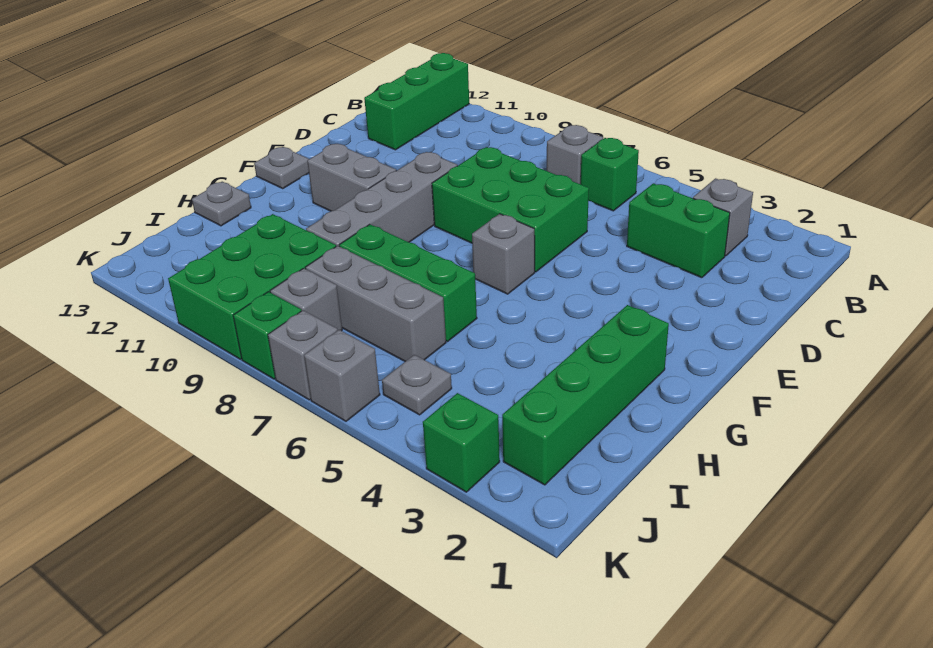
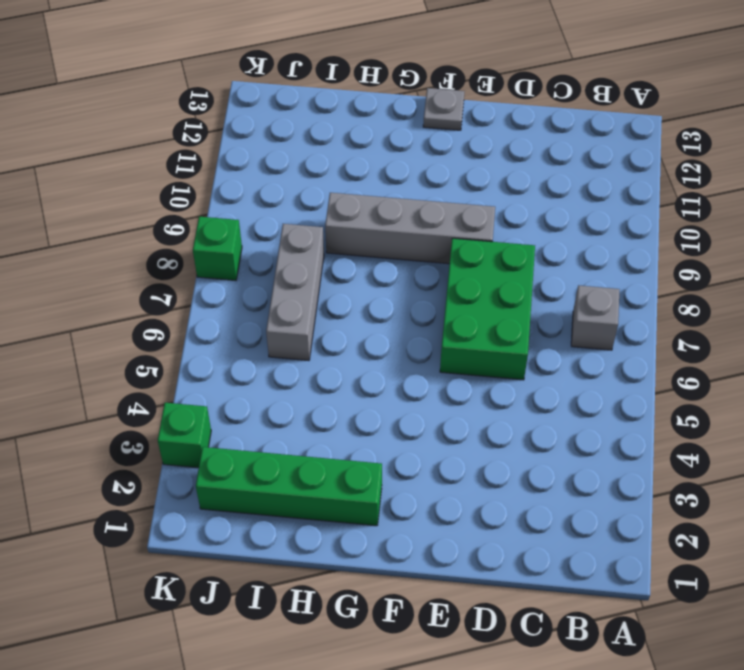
none -> green brick A12:C12 level 1
none -> grey brick B3 level 1
none -> green brick B6 level 1

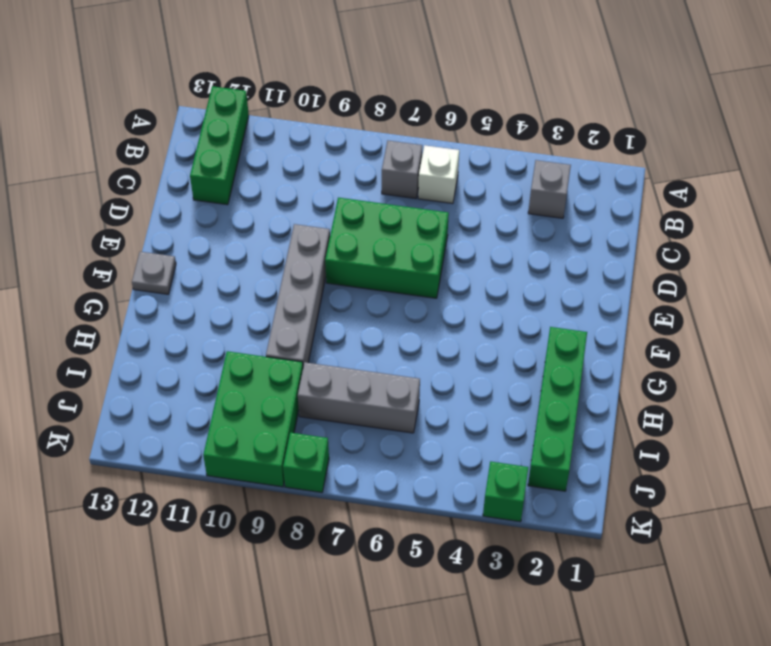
white brick B6 level 1 -> green brick B6 level 1
none -> green brick C3:C4 level 1
none -> grey brick F6 level 1
none -> grey brick F10:F11 level 1

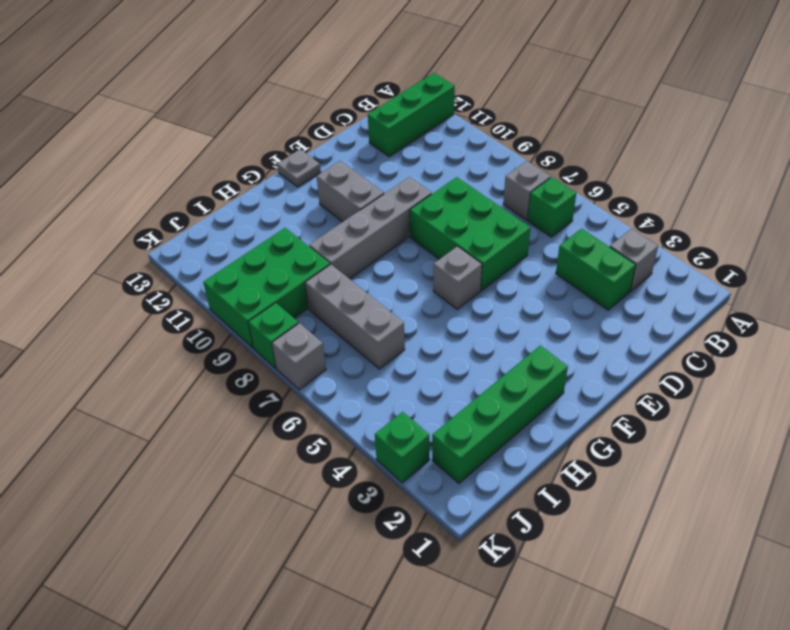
none -> green brick H6:H8 level 1
none -> grey plate H13 level 1
none -> grey plate J5 level 1

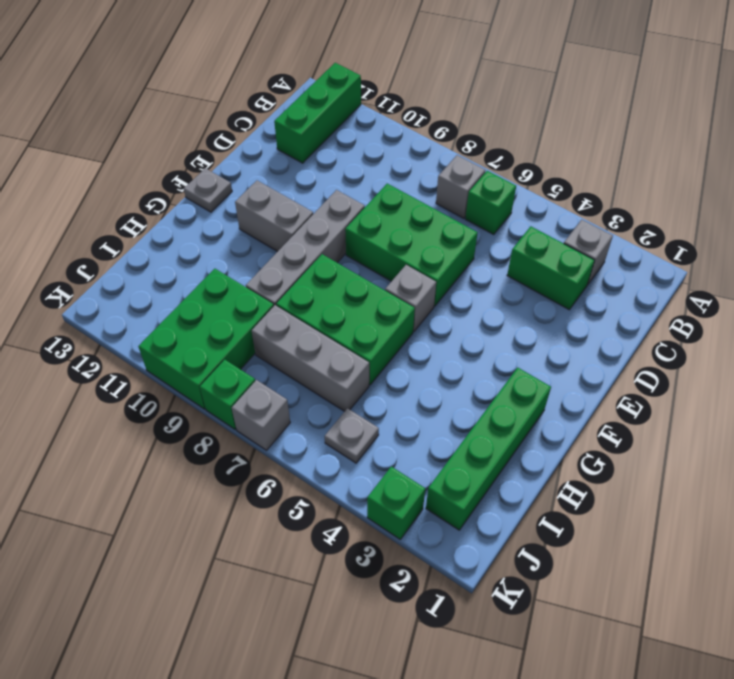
green brick G6:H8 level 1 -> green brick H6:H8 level 1
none -> grey plate H13 level 1
none -> grey brick J8 level 1
none -> grey brick K6 level 1

